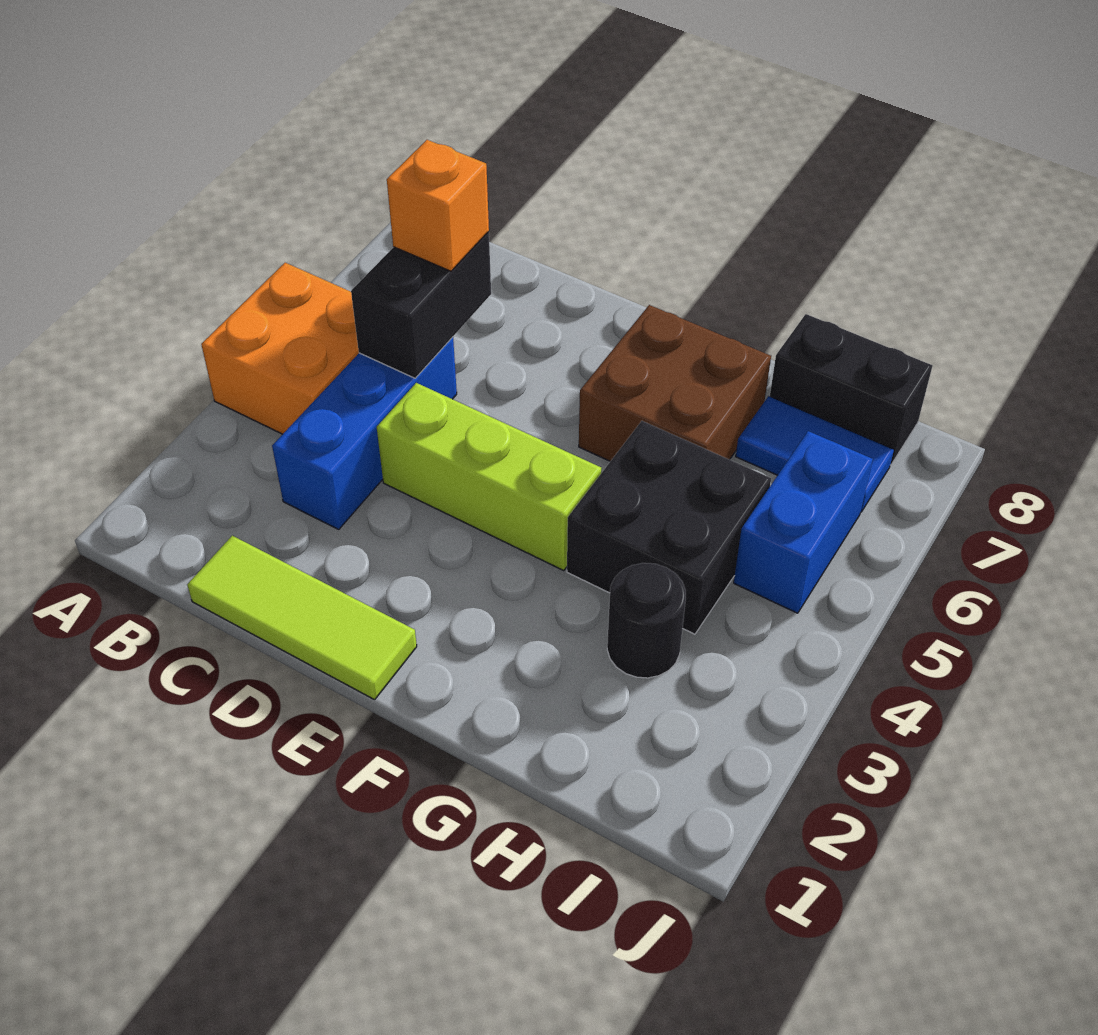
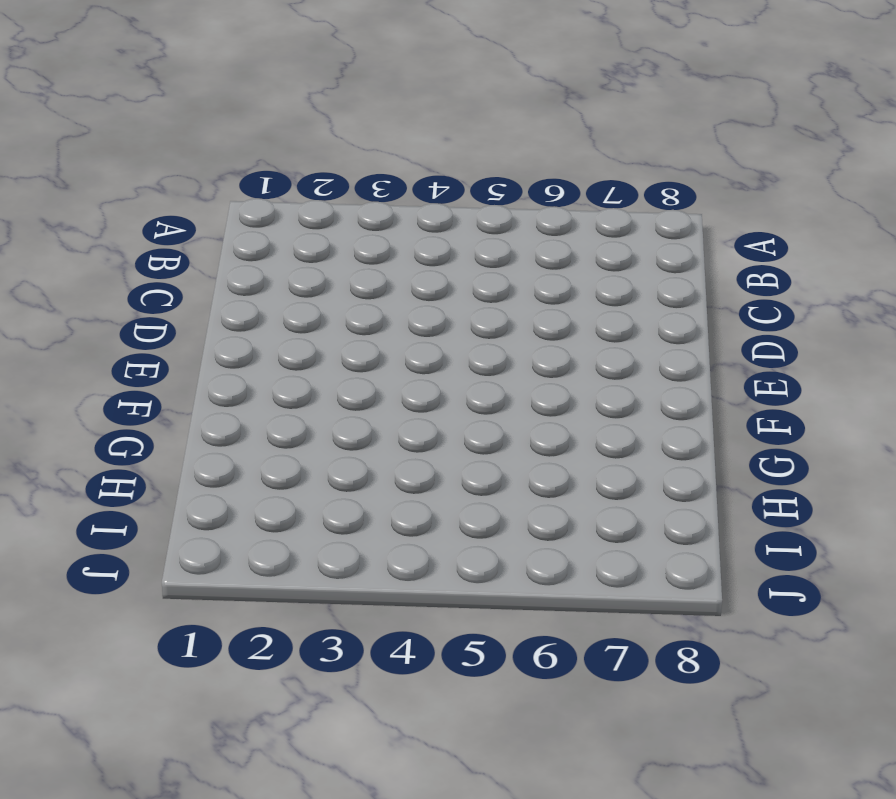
none -> orange brick A4:B5 level 1
none -> lime tile C1:E1 level 1
none -> blue brick C3:C5 level 1

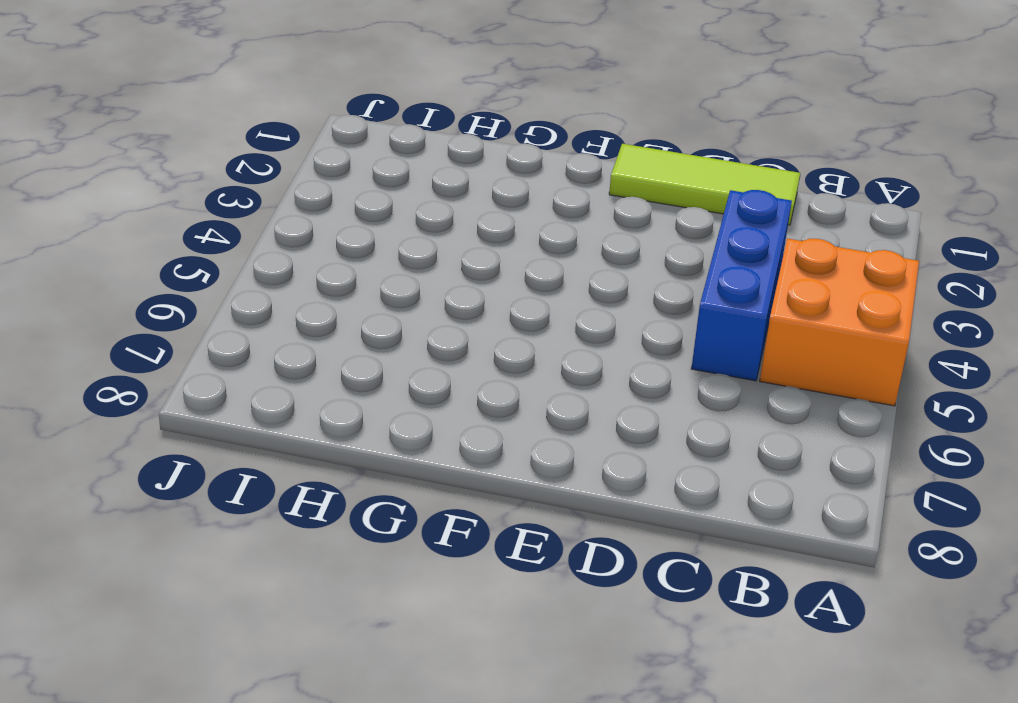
none -> lime brick D4:F4 level 1
none -> brown brick F6:G7 level 1
none -> black brick G4:H5 level 1

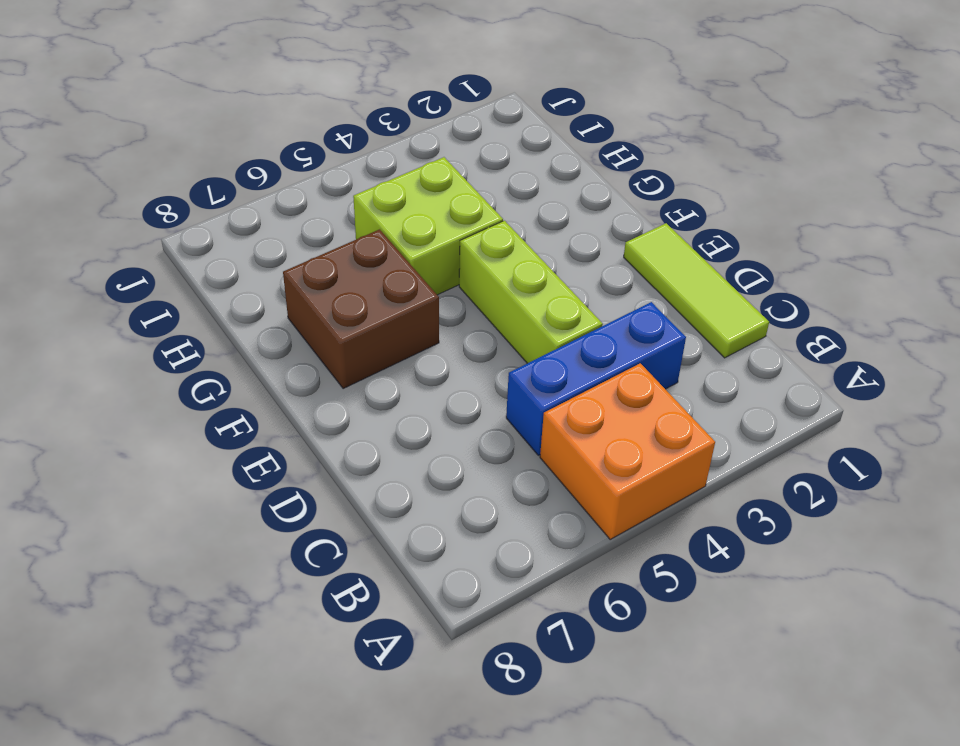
lime brick G4:H5 level 1 -> black brick G4:H5 level 1
none -> black round brick H3 level 1
none -> blue tile H7:I7 level 1
none -> black brick H8:I8 level 1

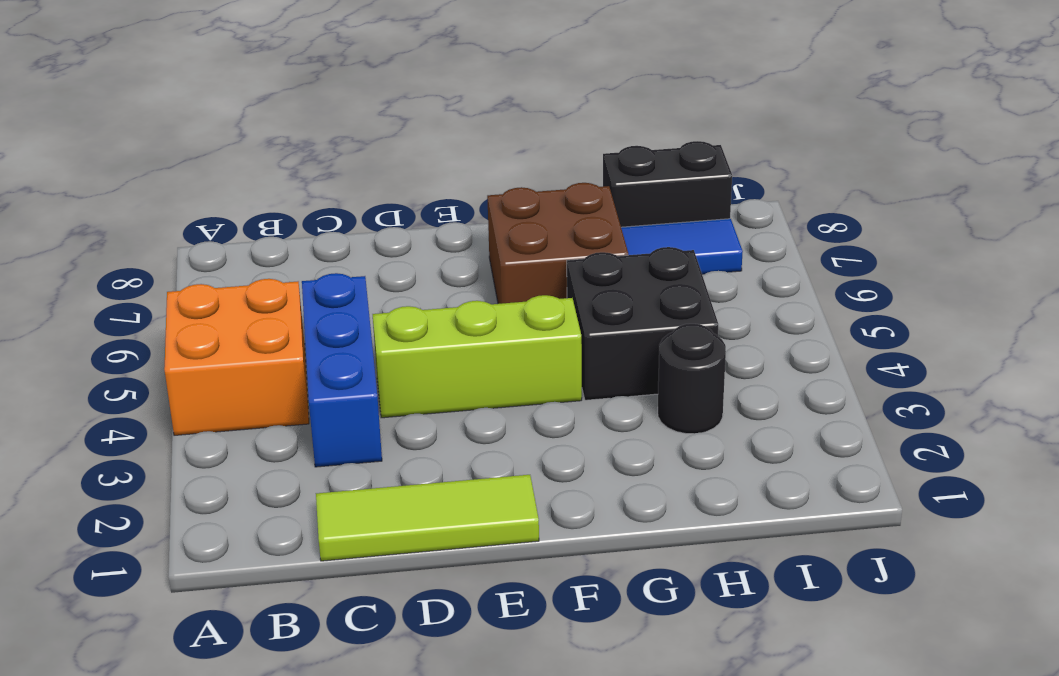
none -> blue brick I5:I6 level 1
none -> black brick C5:C6 level 2
none -> orange brick C6 level 3

